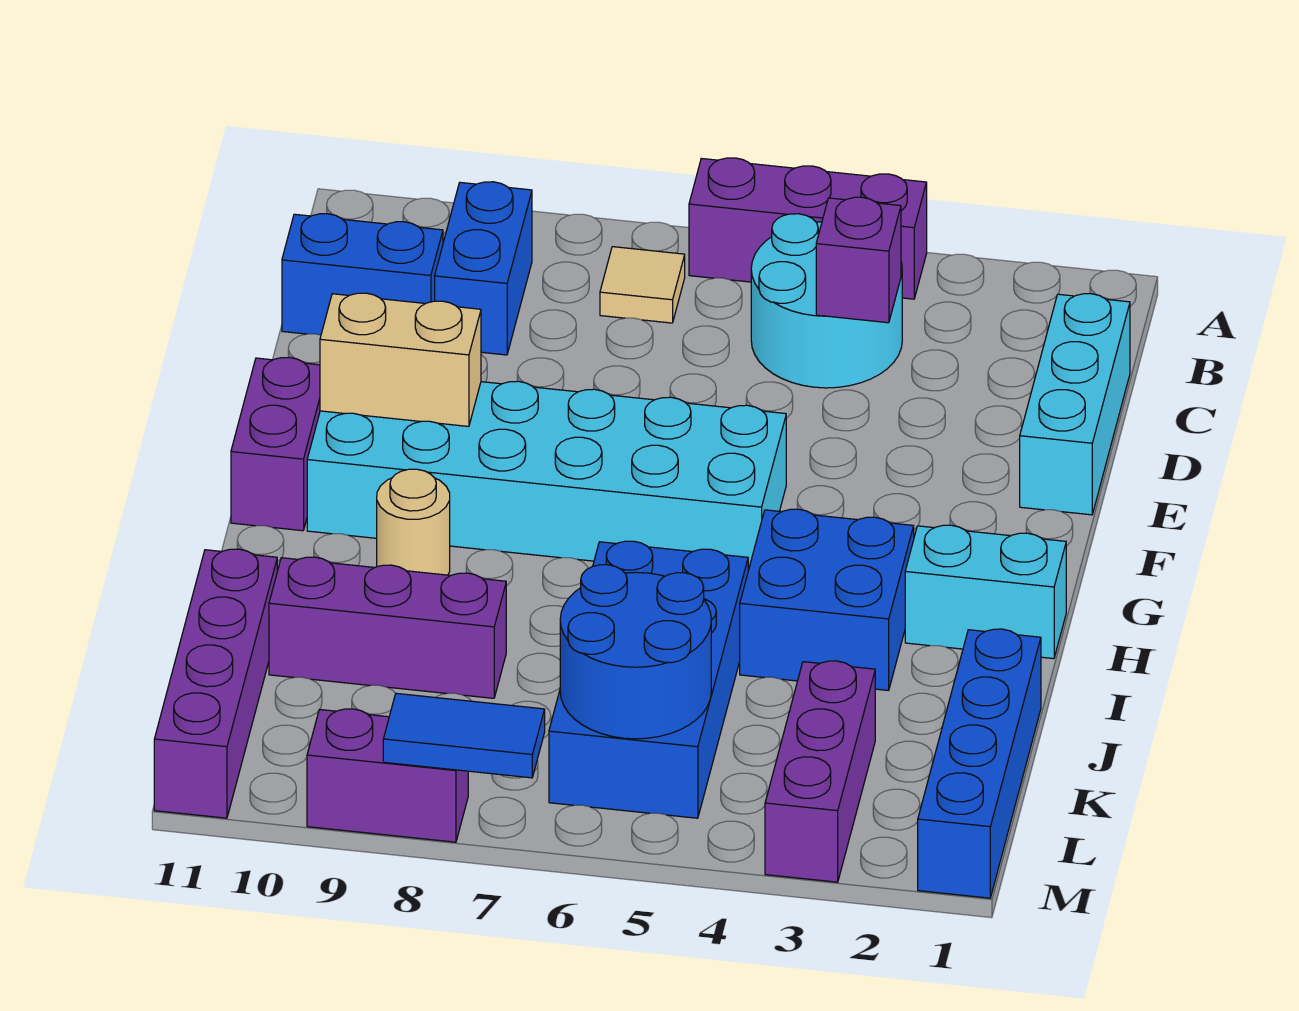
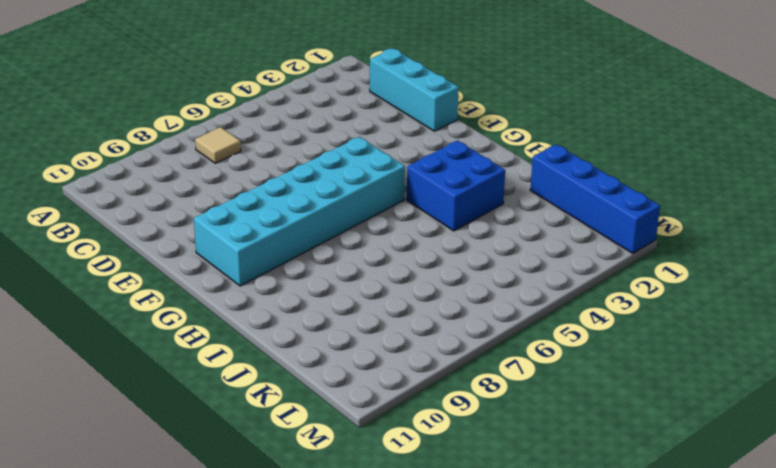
none -> purple brick A4:A6 level 1
none -> cyan round brick B4:C5 level 1
none -> blue brick B9:C9 level 1

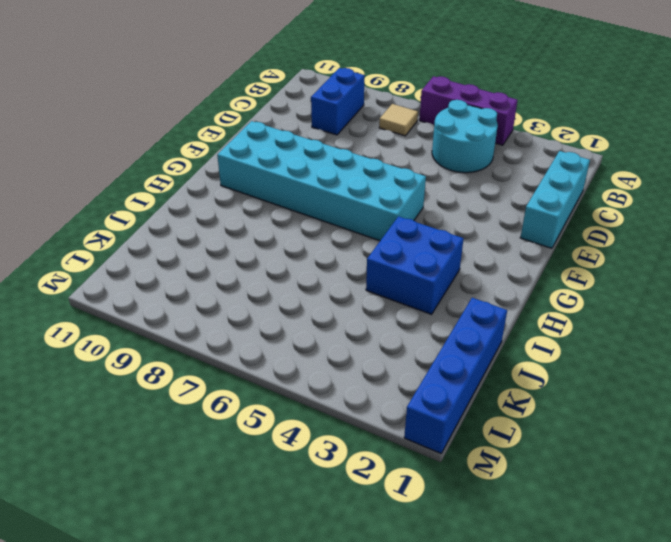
none -> blue brick C10:C11 level 1
none -> purple brick F11:G11 level 1
none -> cyan brick H1:H2 level 1

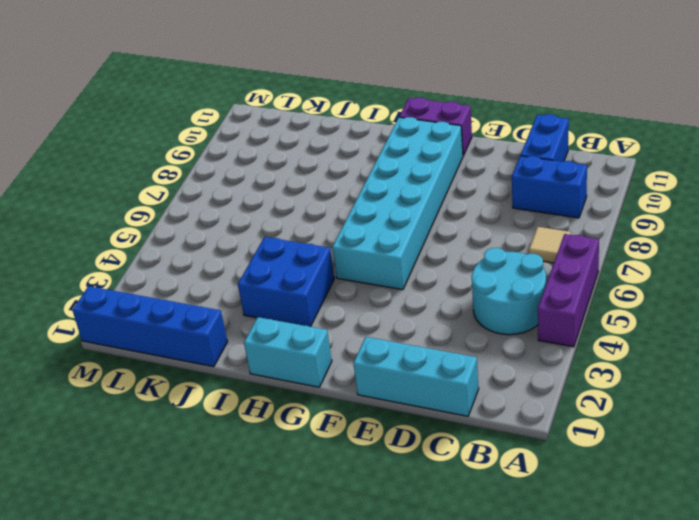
cyan brick G1:H1 level 1 -> cyan brick H1:H2 level 1
none -> tan round brick H9 level 1
none -> blue brick I5:L6 level 1
none -> purple brick J8:J10 level 1

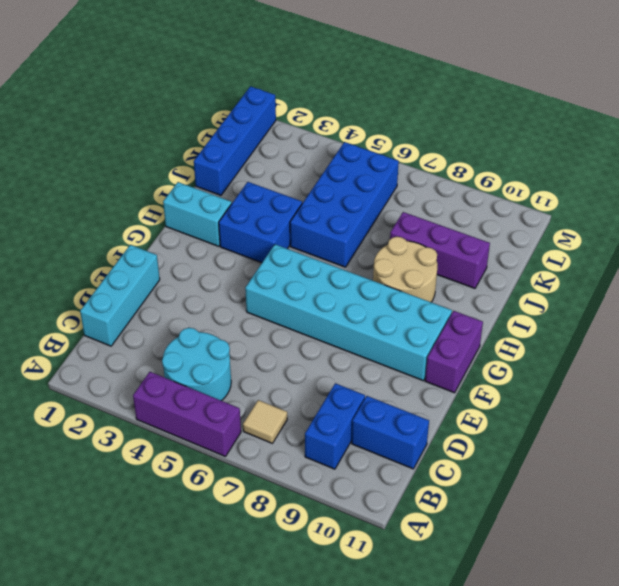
tan round brick H8:I9 level 1 -> tan round brick H9 level 1
none -> purple brick J11:M11 level 1
none -> purple brick K3:M3 level 1
none -> purple brick M8:M9 level 1

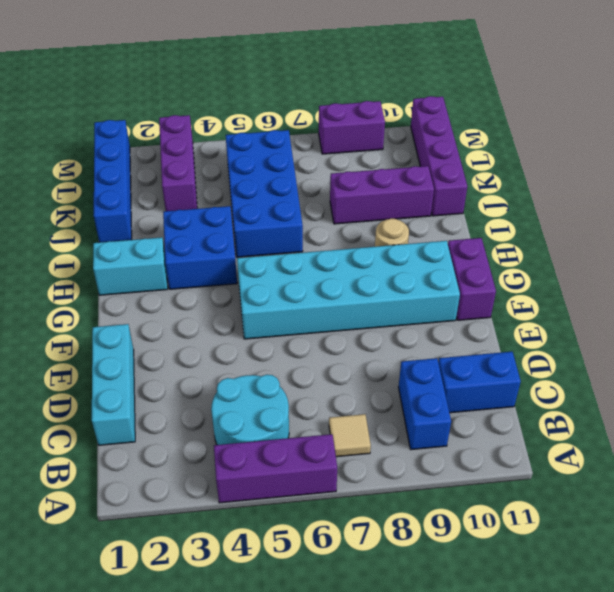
none -> purple brick C4 level 2
none -> tan brick F9:F10 level 2
none -> blue round brick K5:L6 level 2

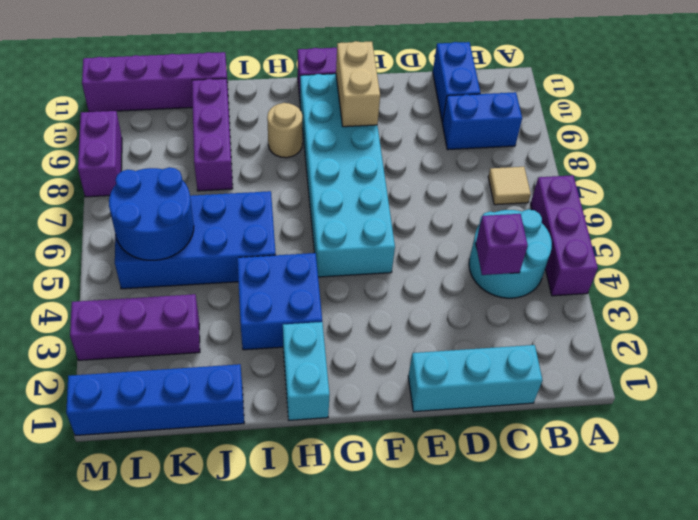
none -> blue tile M7:M8 level 2

